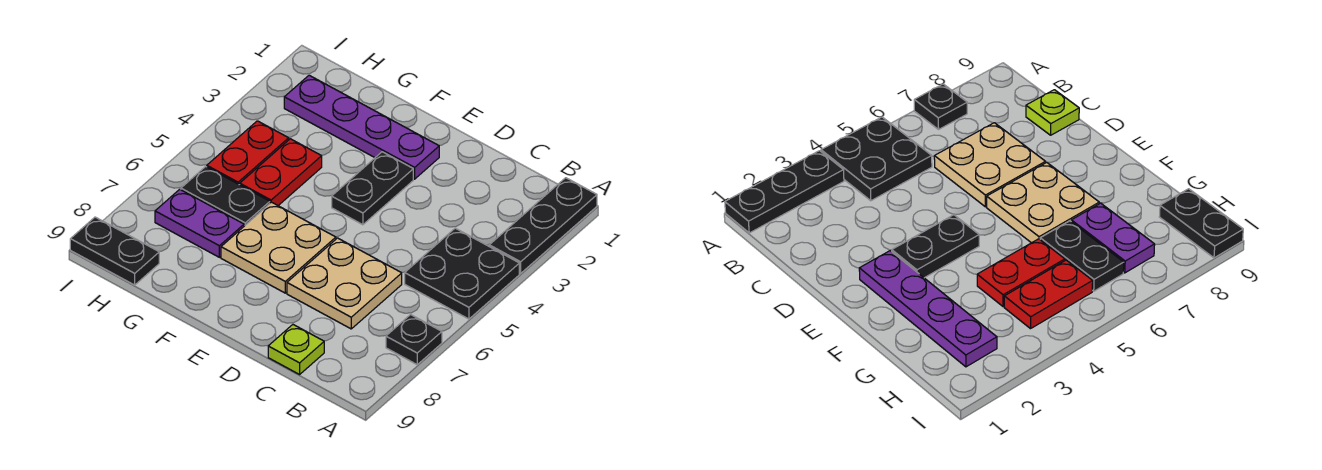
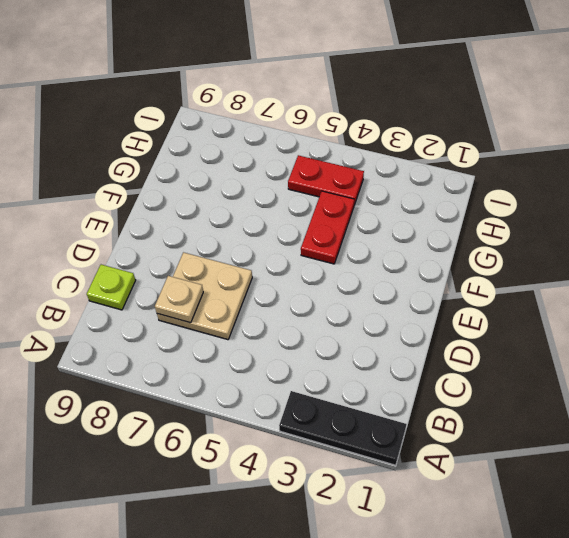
tan plate C7 level 2 -> none
red plate F4:G4 level 1 -> red plate G4:G5 level 1
none -> black plate A4:B5 level 1
none -> black plate A7 level 1
none -> purple plate E2:H2 level 1

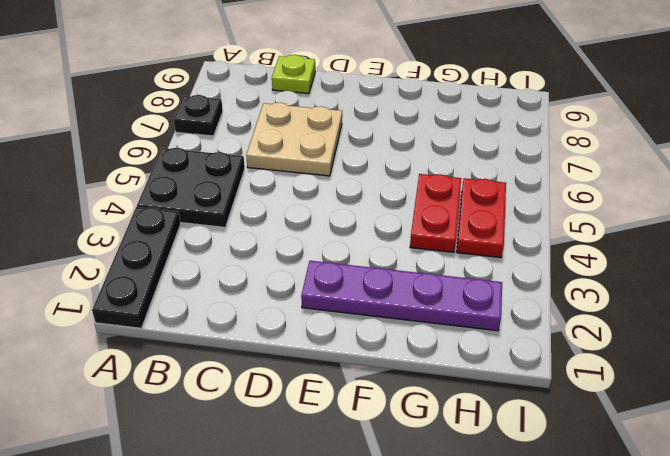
none -> black plate E3:E4 level 1
none -> tan plate E6:F7 level 1
none -> black plate G6:H6 level 1

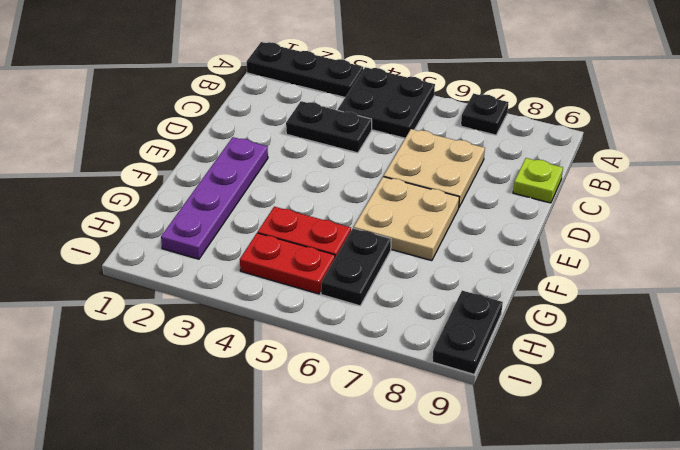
black plate C3:C4 level 1 -> black plate E3:E4 level 1
none -> purple plate G7:H7 level 1

